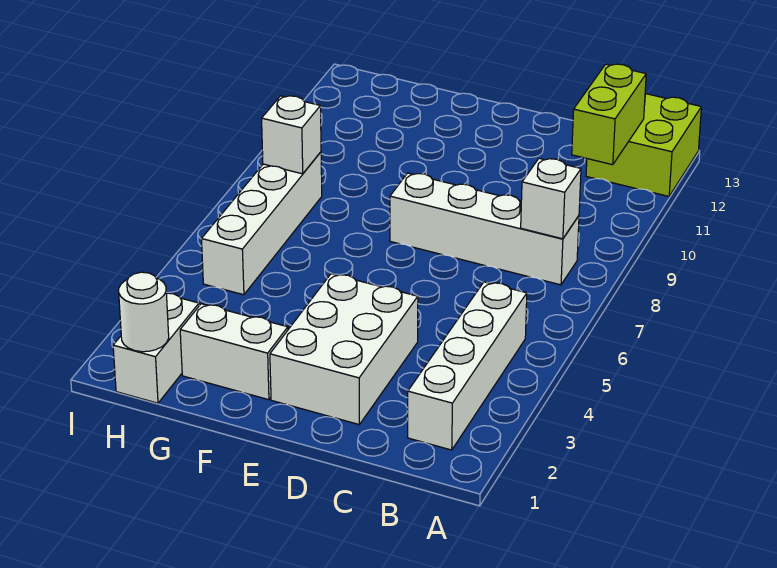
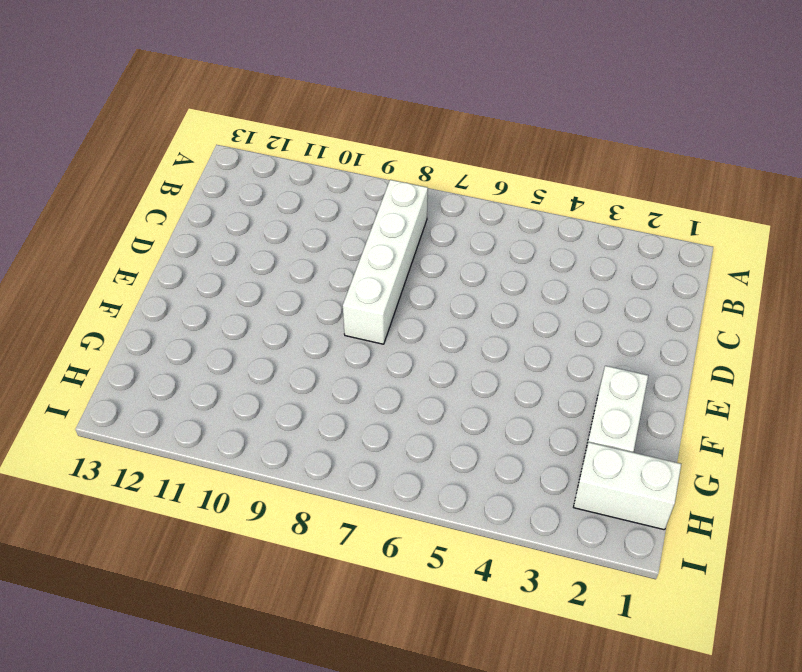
none -> lime brick A12:B13 level 1
none -> white brick B2:B5 level 1

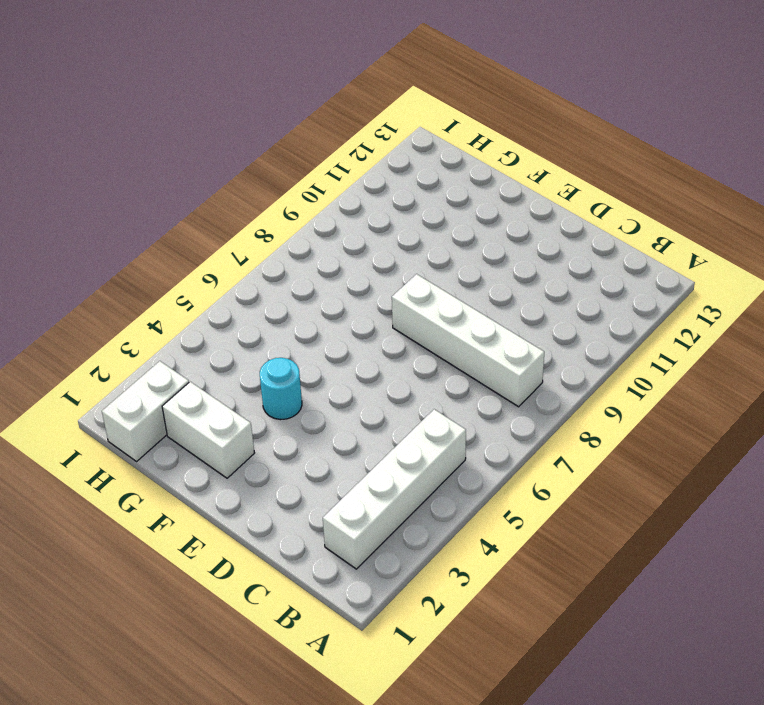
cyan round brick F4 level 1 -> none
none -> lime brick A12:B13 level 1
none -> white brick D2:E4 level 1

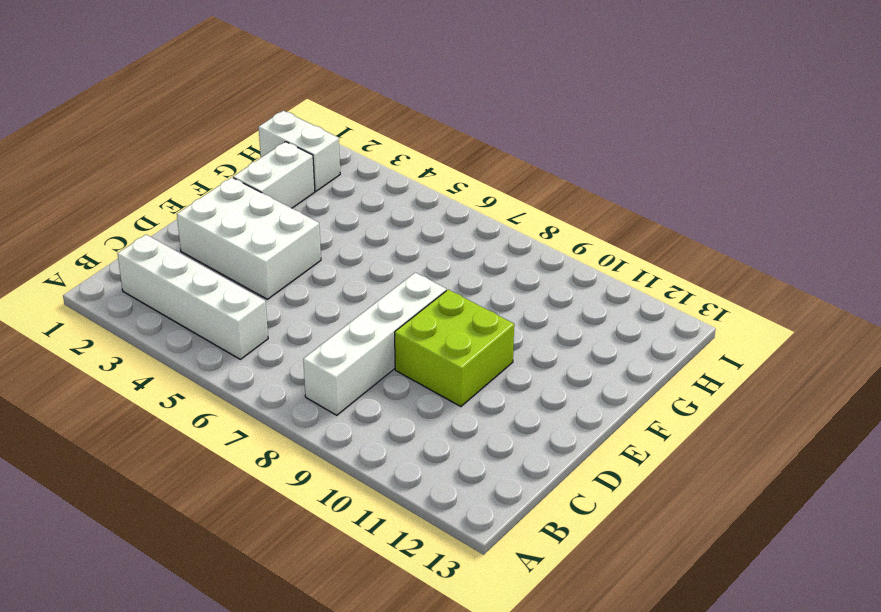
lime brick D9:E10 level 1 -> lime brick A12:B13 level 1
none -> white brick H5:H8 level 1
none -> white brick B8 level 2

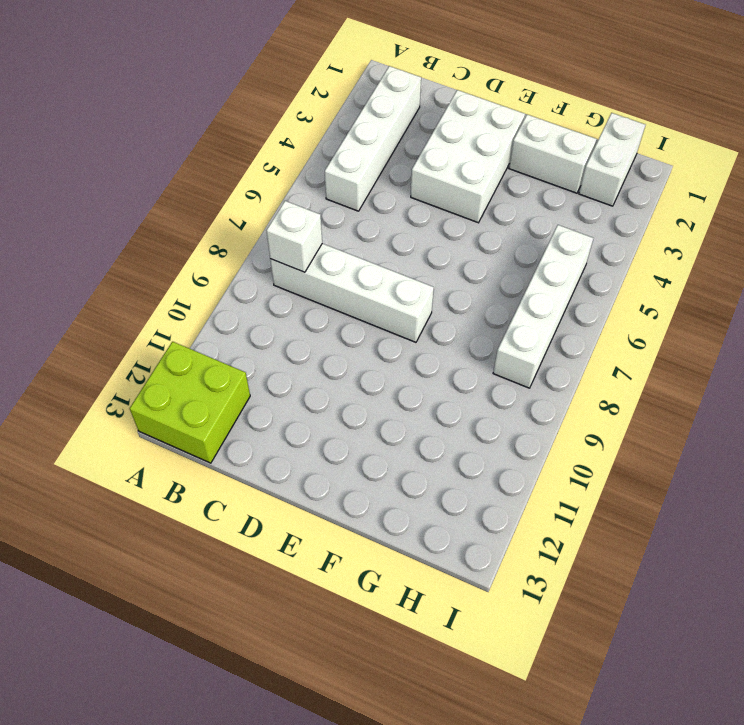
none -> lime brick B11:B12 level 2
none -> white round brick H1 level 2

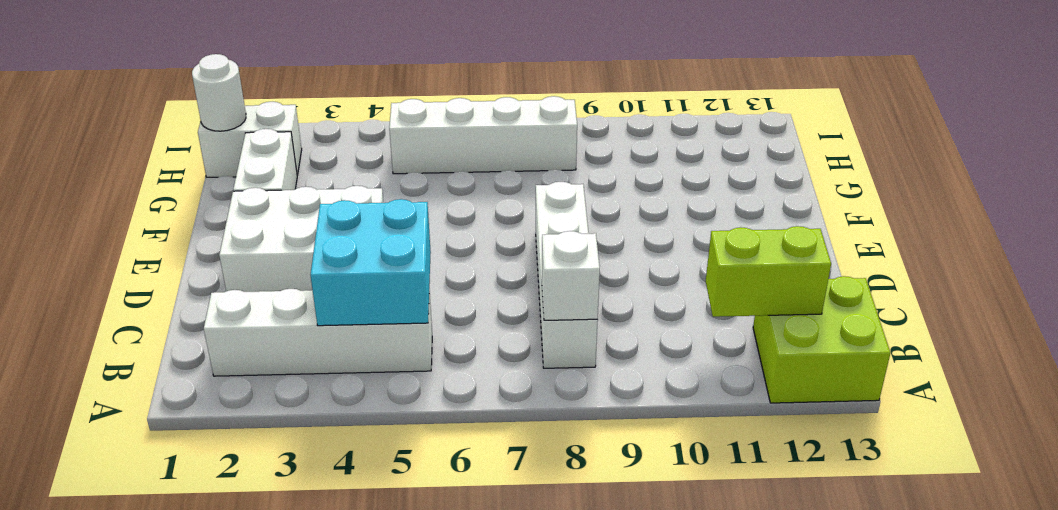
cyan brick B4:C5 level 2 -> none
none -> white brick H8 level 2

